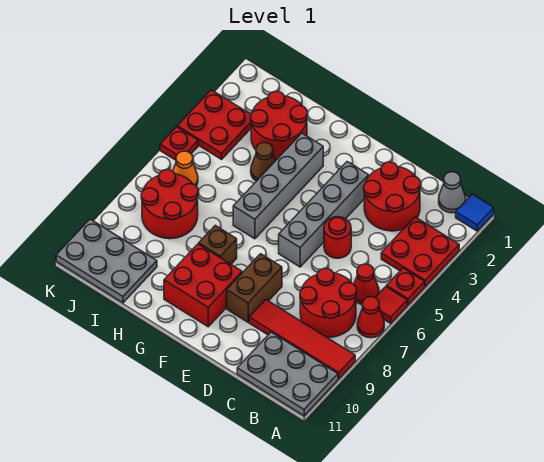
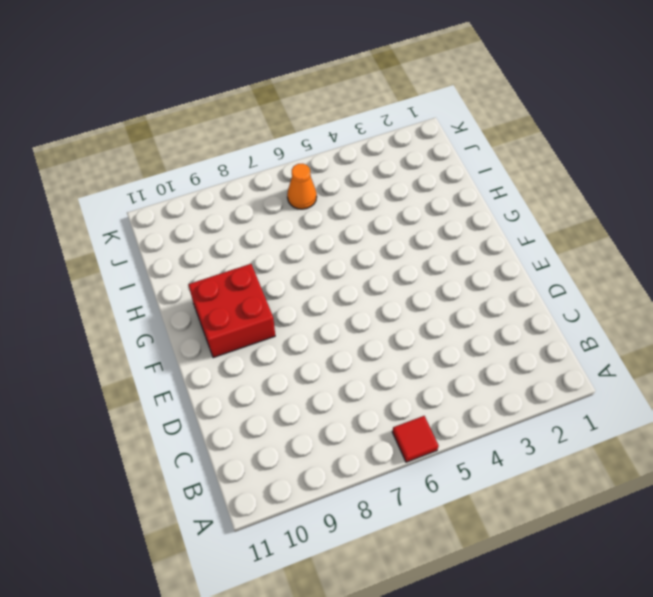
none -> blue tile A1 level 1
none -> red plate A3:B4 level 1
none -> red plate A5 level 1

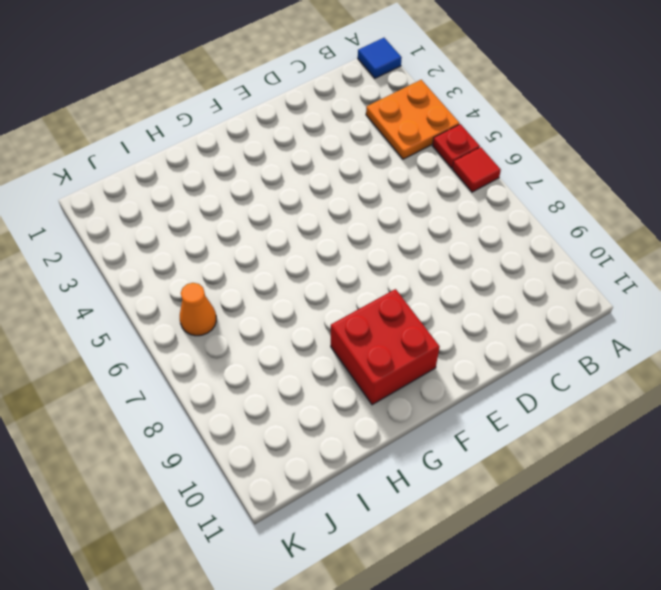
orange plate A3:B4 level 1 -> red plate A3:B4 level 1
none -> red cone A7 level 1
none -> red tile A9:D9 level 1
none -> grey plate A10:C11 level 1

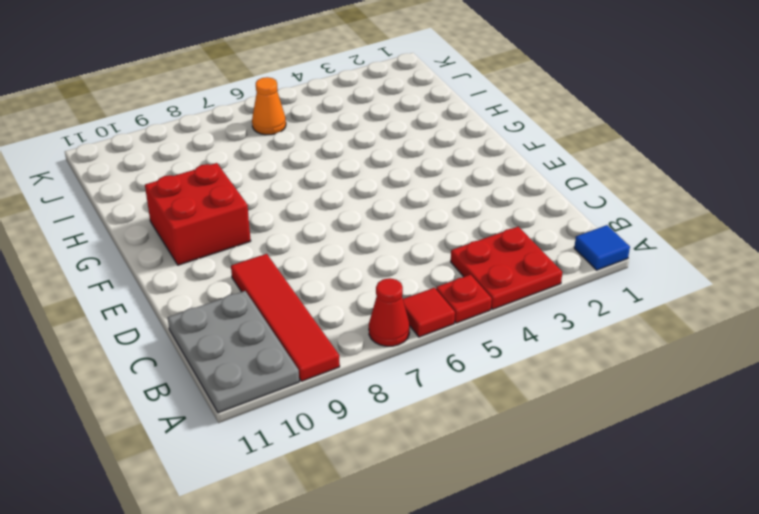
none -> grey cone B1 level 1
none -> red cone B6 level 1
none -> red round brick B7:C8 level 1

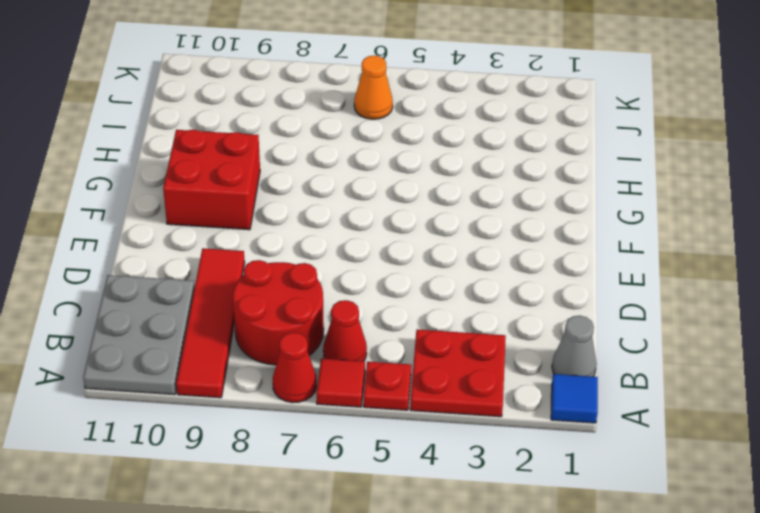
none -> red round brick C2:D3 level 1
none -> red round brick D5 level 1
none -> grey brick E3:E6 level 1

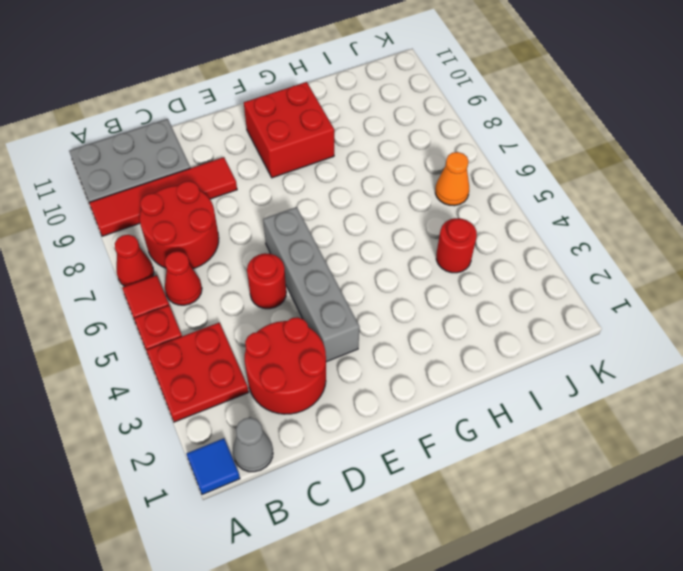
red round brick I4 level 1 -> none
none -> brown brick E8:E9 level 1
none -> grey brick G3:G6 level 1
none -> brown brick G8 level 1

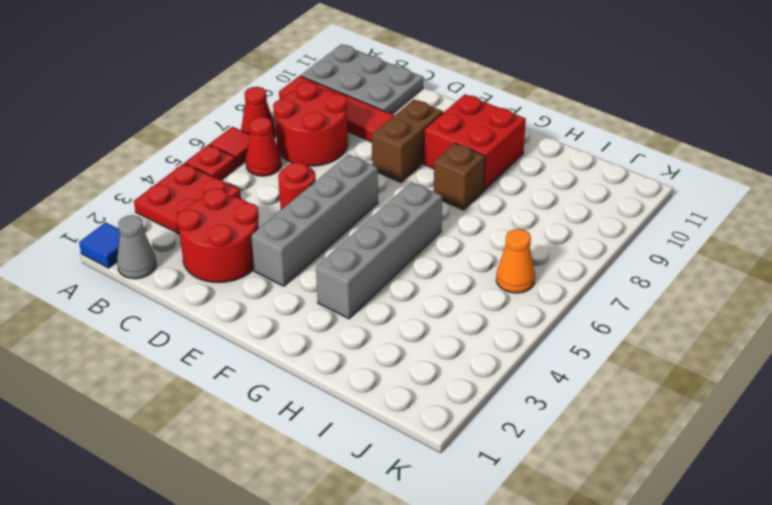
none -> red round brick H2:I3 level 1
none -> brown cone H4 level 1
none -> red round brick I7:J8 level 1

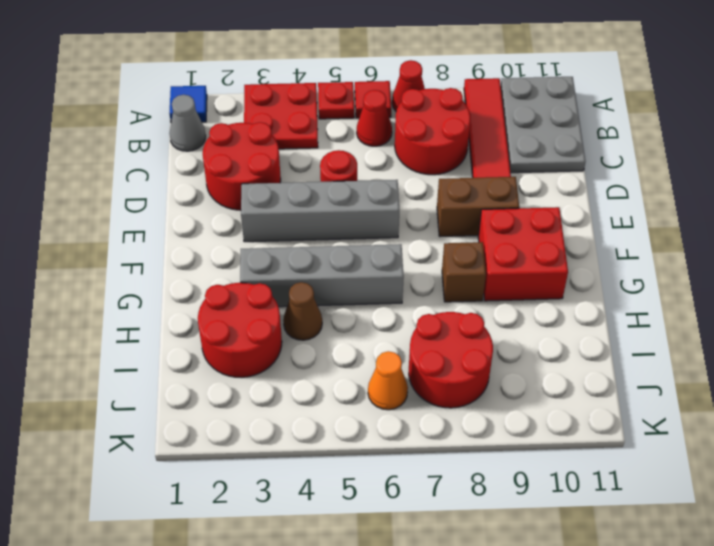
none -> grey plate I10:K11 level 1
none -> red plate J3:K4 level 1
none -> red plate K5 level 1

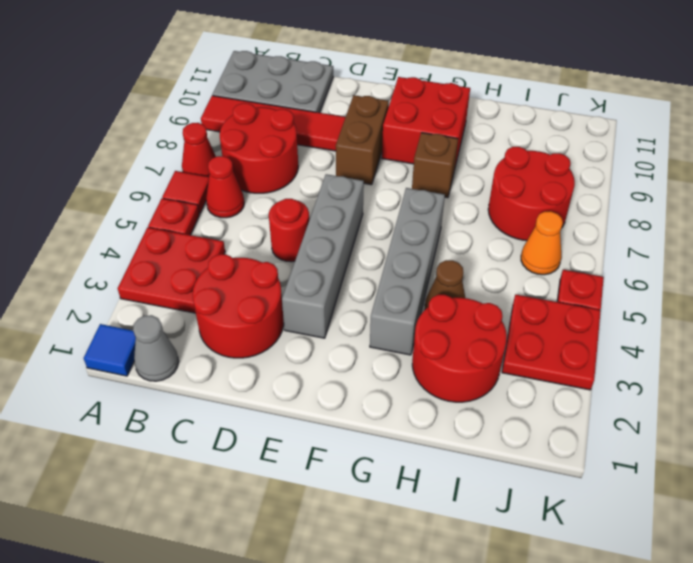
none -> grey plate I10:K11 level 1

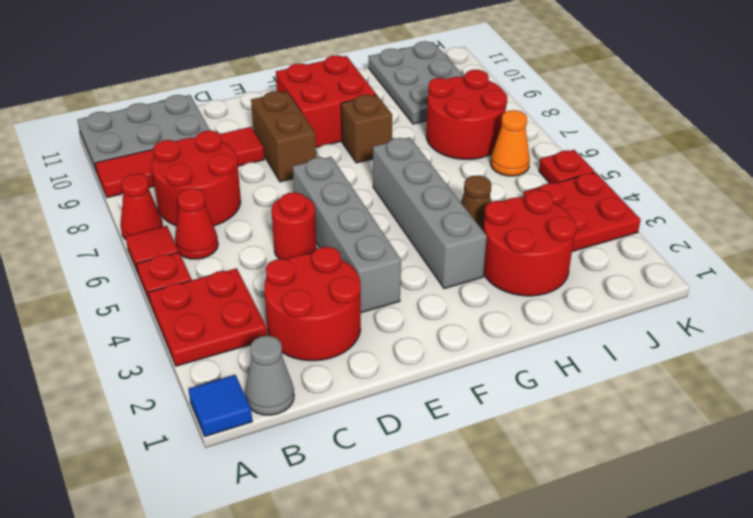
grey plate I9:J11 level 1 -> grey plate I10:K11 level 1

